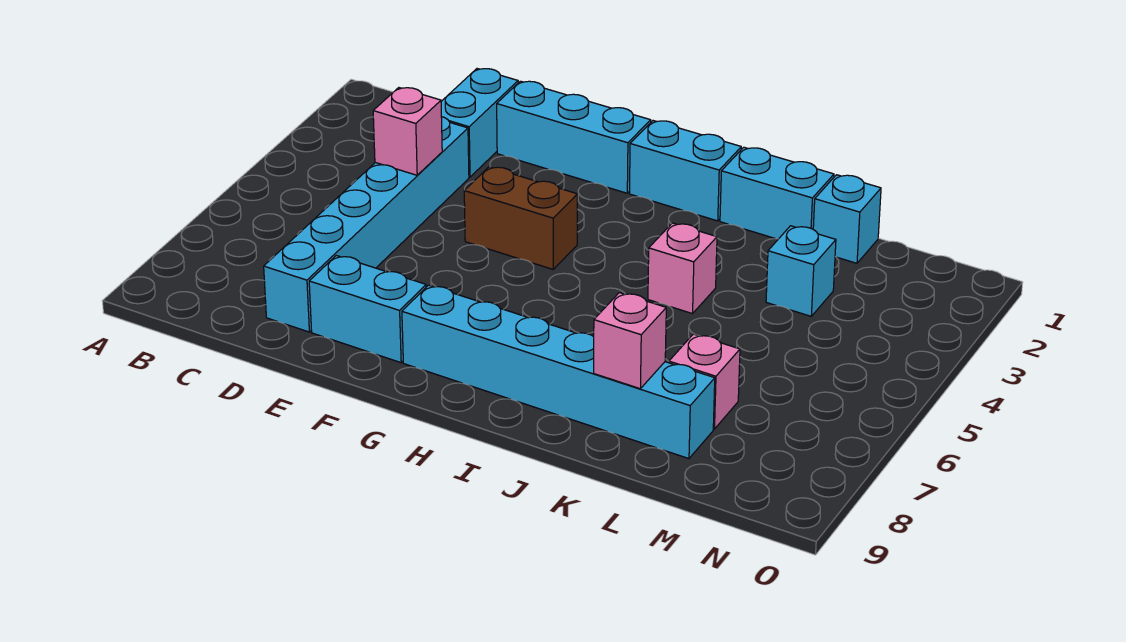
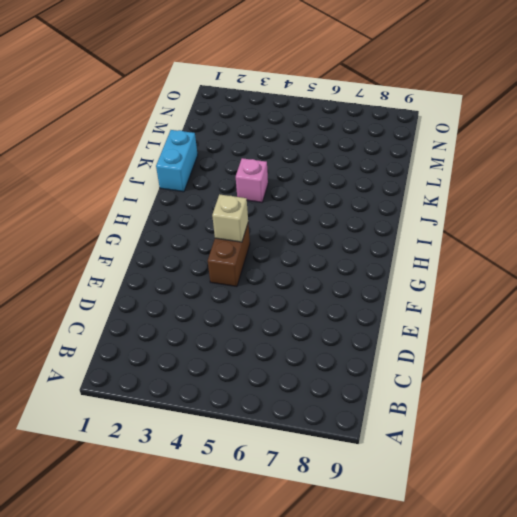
tan brick G4 level 2 -> none
none -> cyan brick D1:D2 level 1
none -> cyan brick D3:D8 level 1
none -> cyan brick E1:G1 level 1

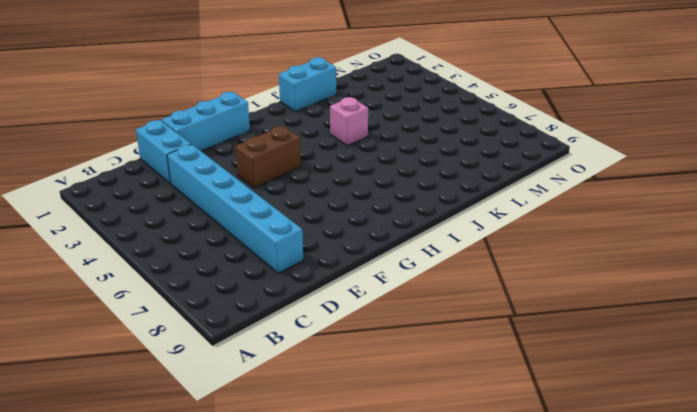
none -> cyan brick E8:F8 level 1
none -> cyan brick G8:L8 level 1
none -> cyan brick H1:I1 level 1

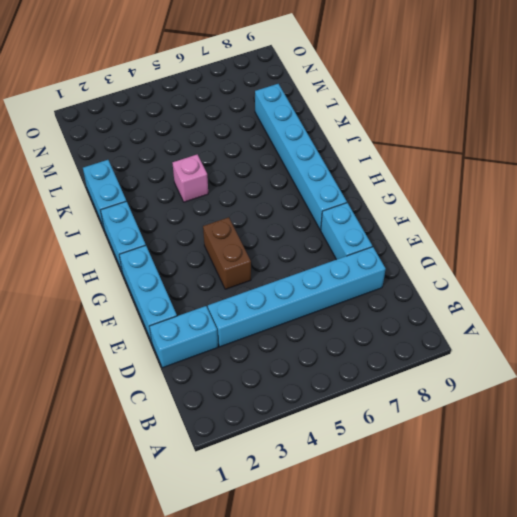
none -> cyan brick L1 level 1
none -> cyan brick L3 level 1
none -> pink brick L7 level 1

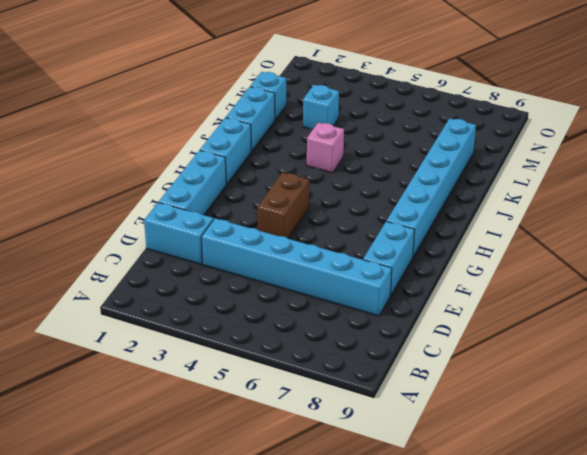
none -> pink brick L7 level 1
none -> pink brick D4 level 2
none -> pink brick K8 level 2

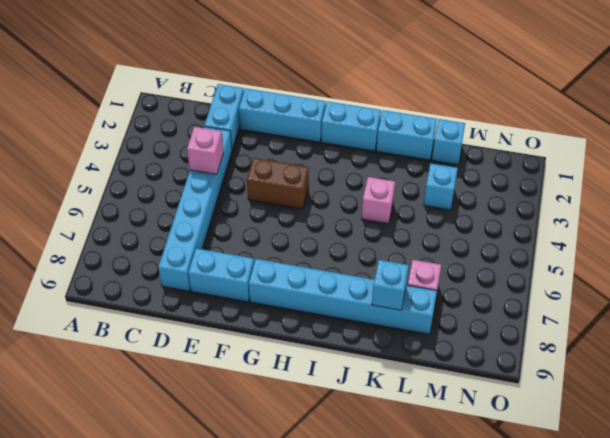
cyan brick K8 level 2 -> pink brick K8 level 2

